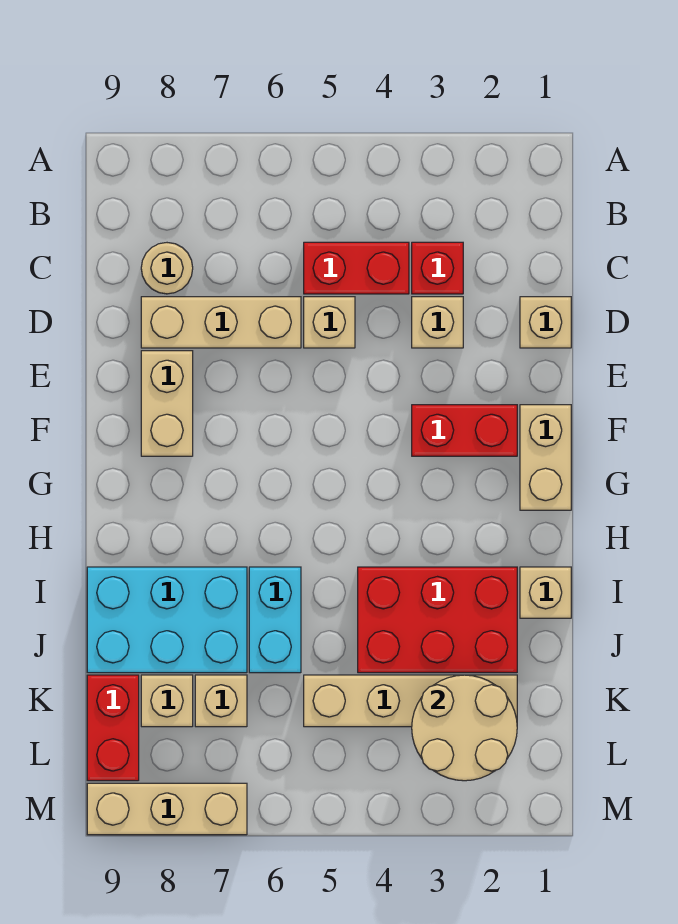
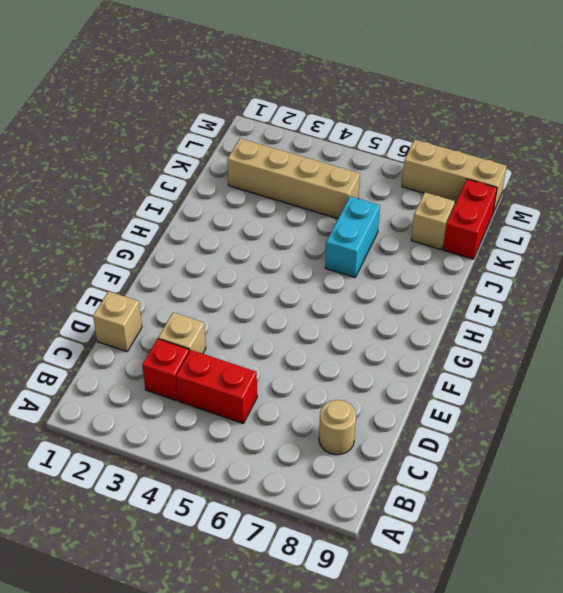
none -> tan brick D5 level 1
none -> tan brick D6:D8 level 1
none -> tan brick E8:F8 level 1

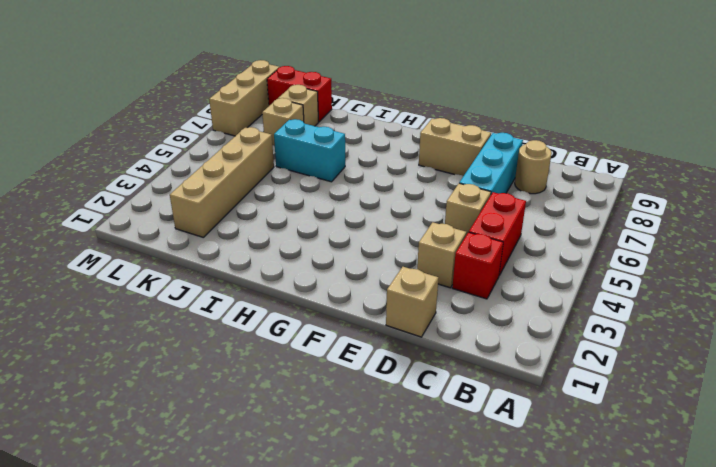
cyan brick D6:D8 level 1 -> tan brick D6:D8 level 1
none -> tan brick F1:G1 level 1
none -> red brick F2:F3 level 1
none -> tan brick I1 level 1

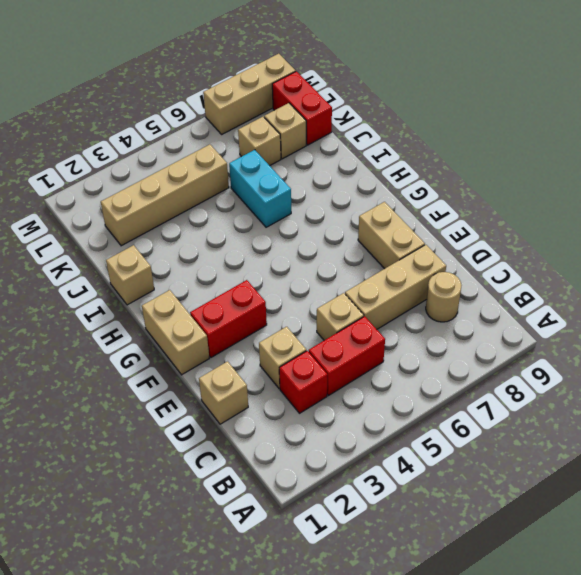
none -> red brick I2:J4 level 1
none -> cyan brick I7:J9 level 1
none -> tan round brick K2:L3 level 2

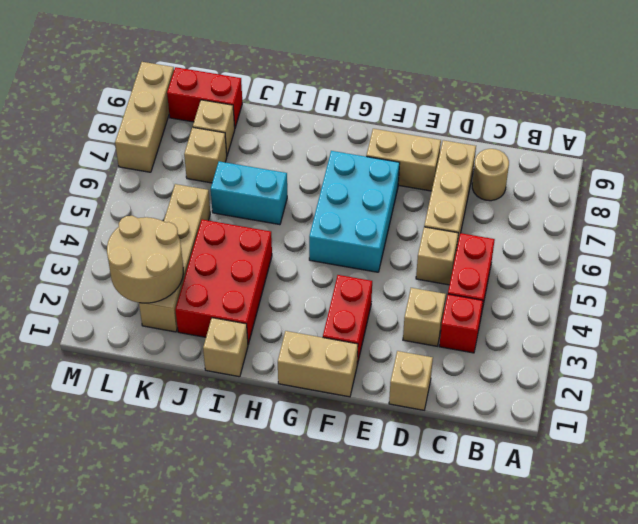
cyan brick F5:G7 level 1 -> cyan brick I7:J9 level 1

